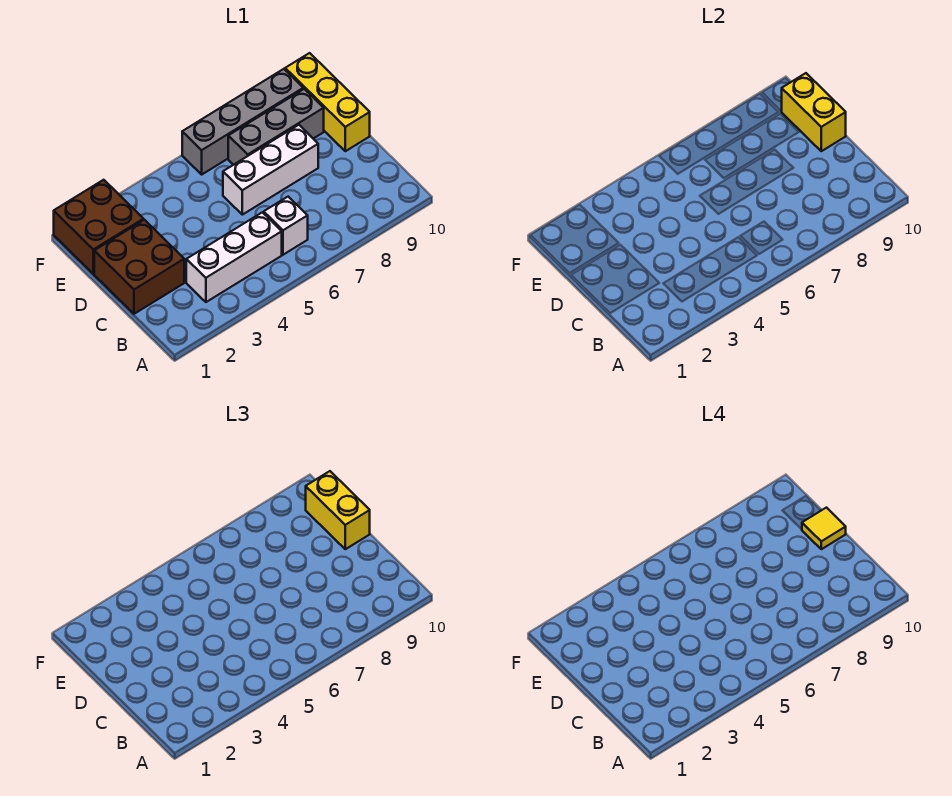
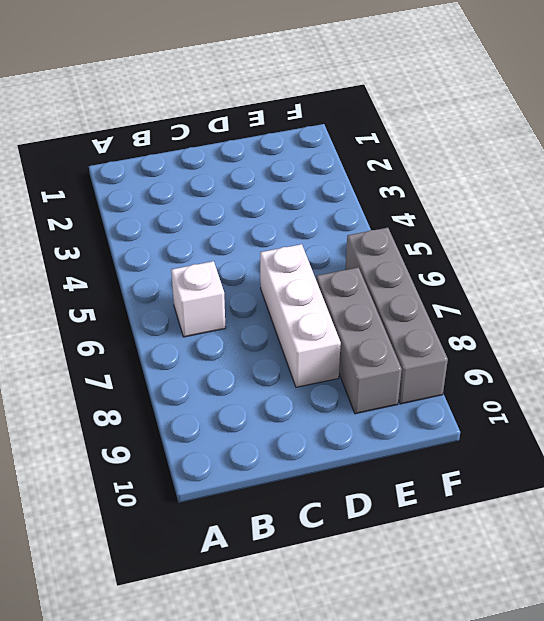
none -> white brick B3:B5 level 1
none -> brown brick C1:D2 level 1

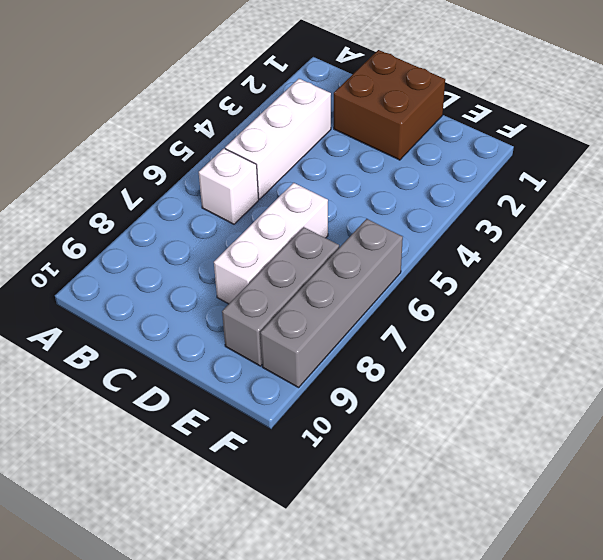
none -> yellow brick D10:F10 level 1
none -> brown brick E1:F2 level 1

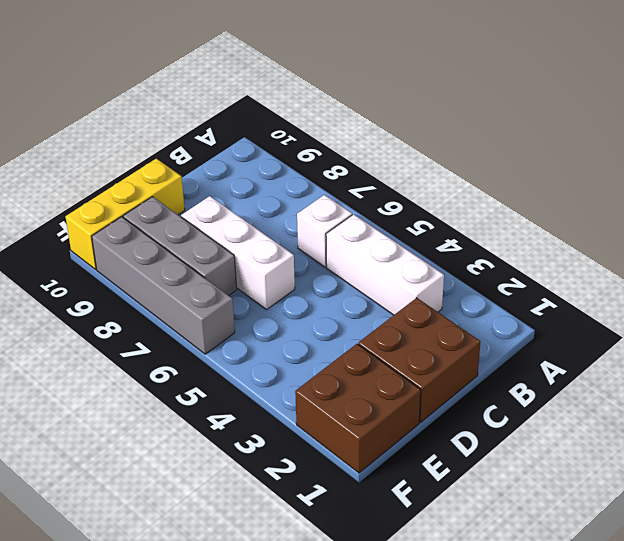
none -> yellow brick D10:E10 level 2
none -> yellow brick D10:E10 level 3

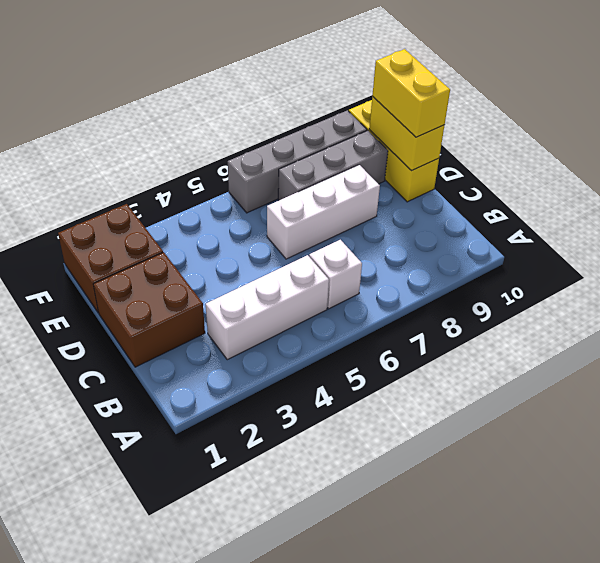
none -> yellow tile D10 level 4

